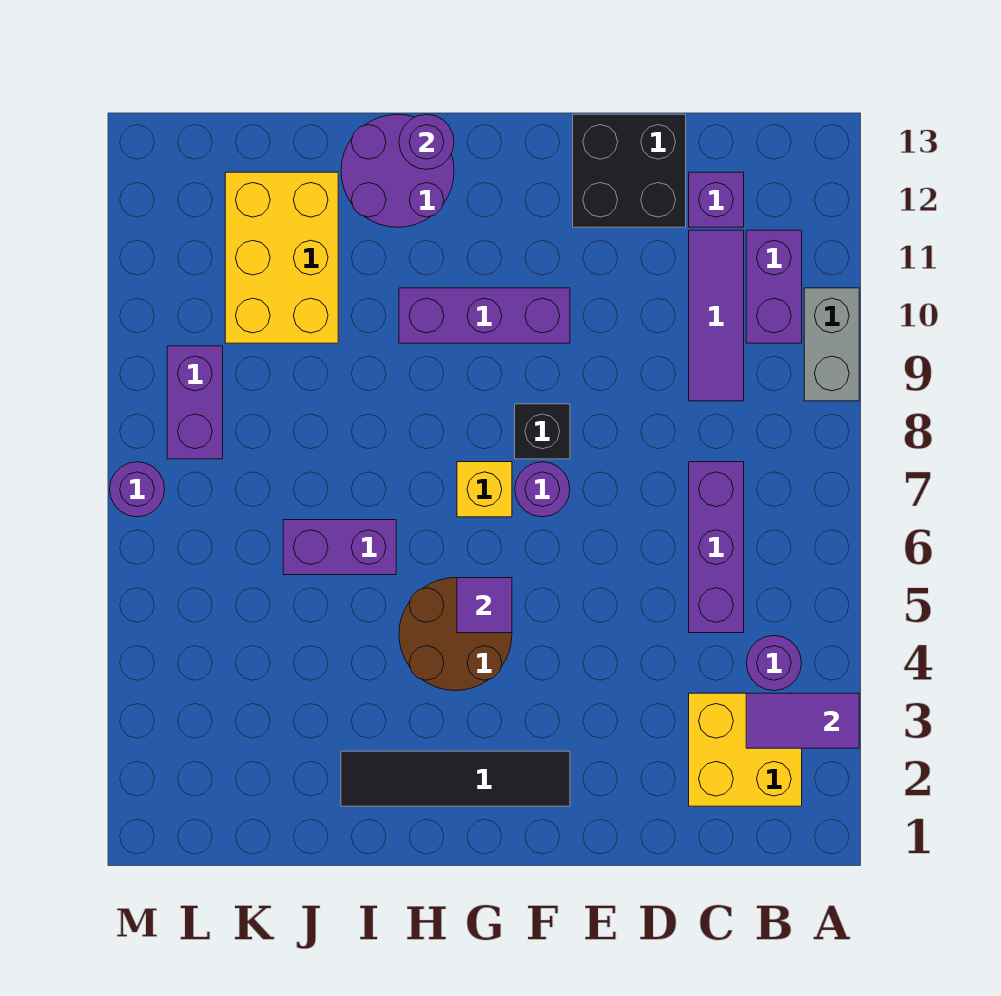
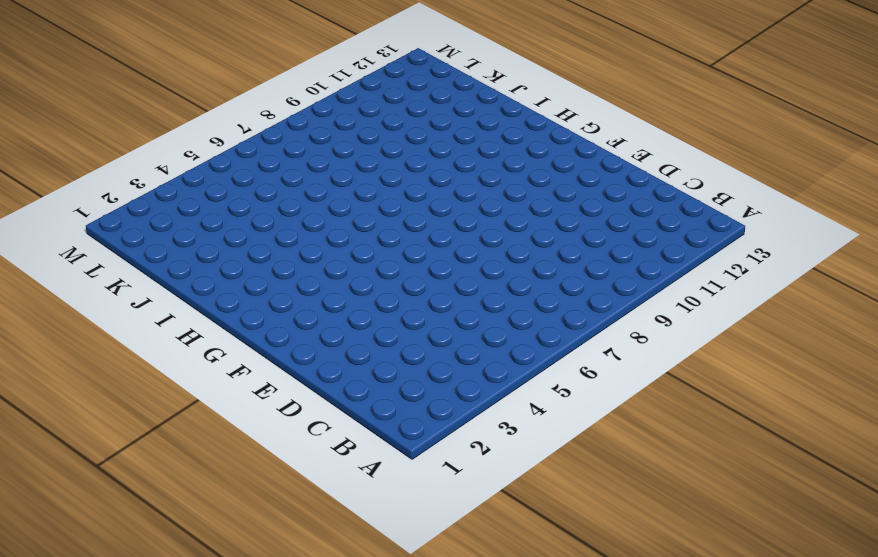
none -> grey brick A9:A10 level 1
none -> yellow brick B2:C3 level 1
none -> purple round brick B4 level 1

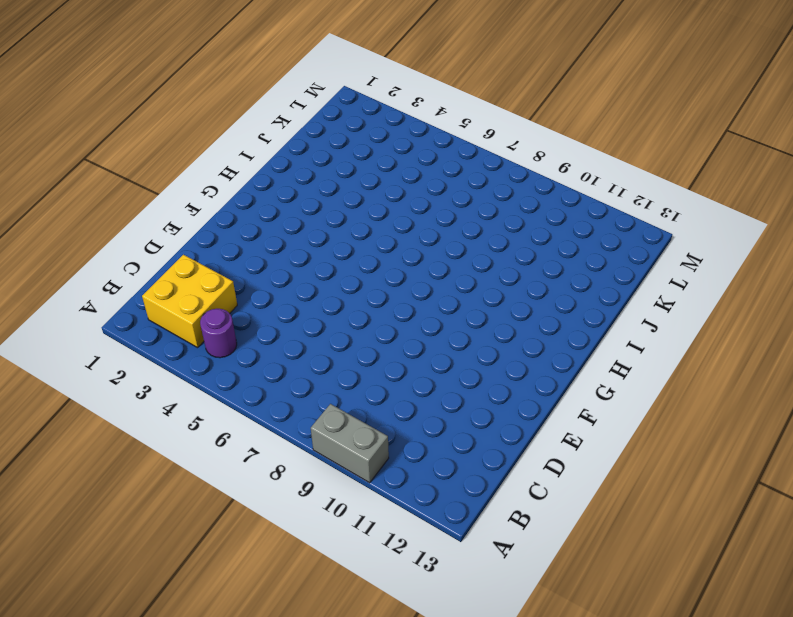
none -> purple brick B10:B11 level 1
none -> purple brick C5:C7 level 1
none -> purple tile C9:C11 level 1

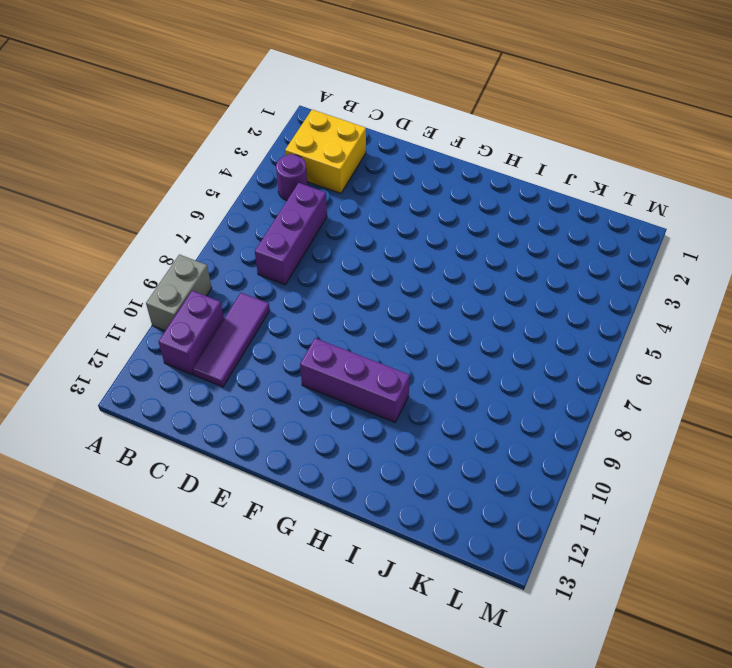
none -> purple brick C12 level 1
none -> black brick D12:E13 level 1
none -> black tile F2:I2 level 1

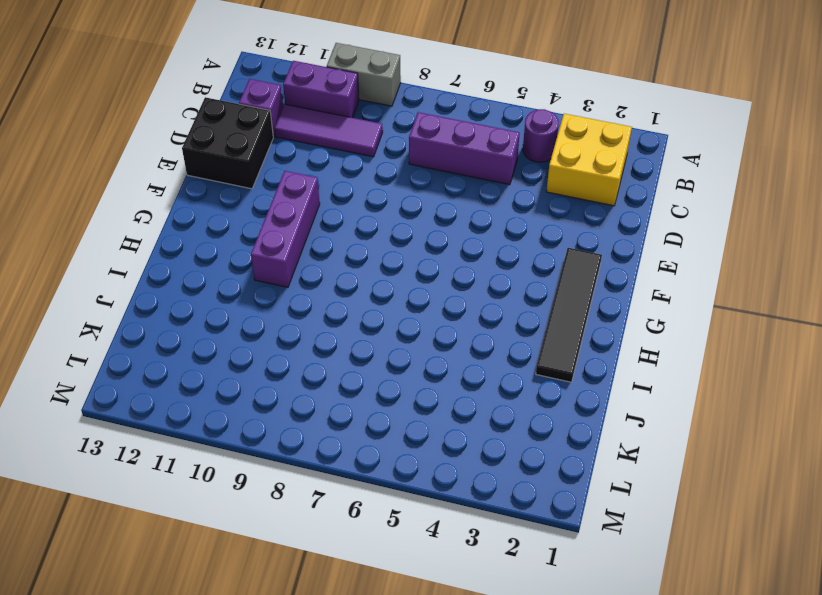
none -> purple round brick F7 level 1
none -> black brick F8 level 1
none -> brown round brick G4:H5 level 1

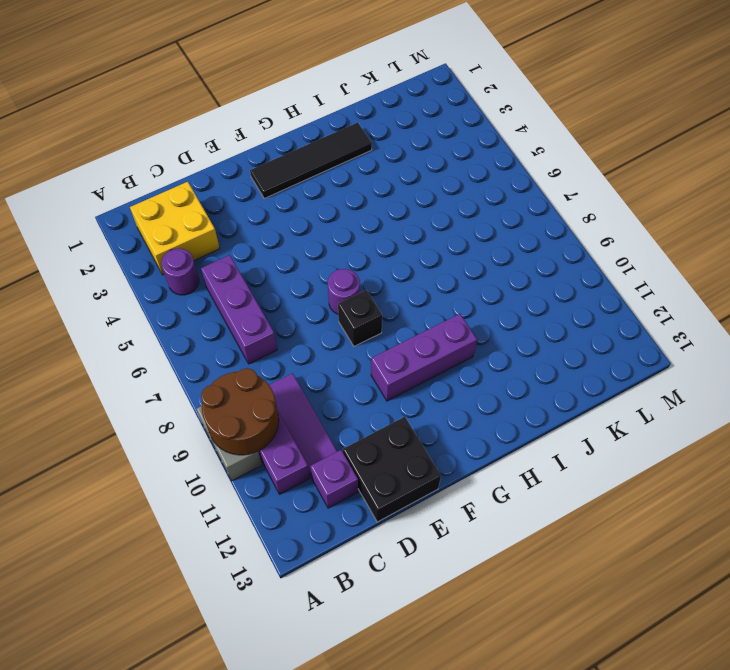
brown round brick A9:B10 level 2 -> brown round brick G4:H5 level 1
none -> yellow brick G7 level 1
none -> purple round brick H12:I13 level 1
none -> purple brick I6:J6 level 1

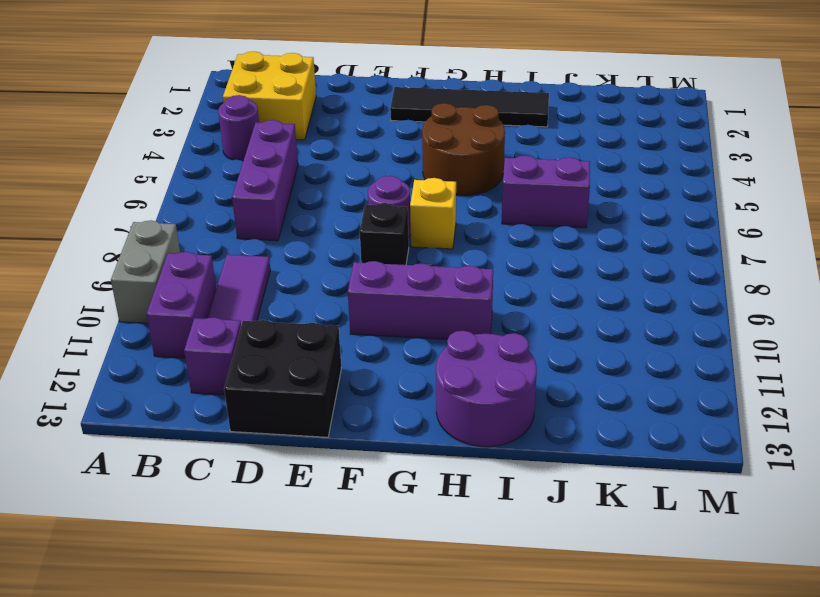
none -> yellow brick J10:K12 level 1
none -> purple brick L8:L9 level 1
none -> purple round brick M7 level 1

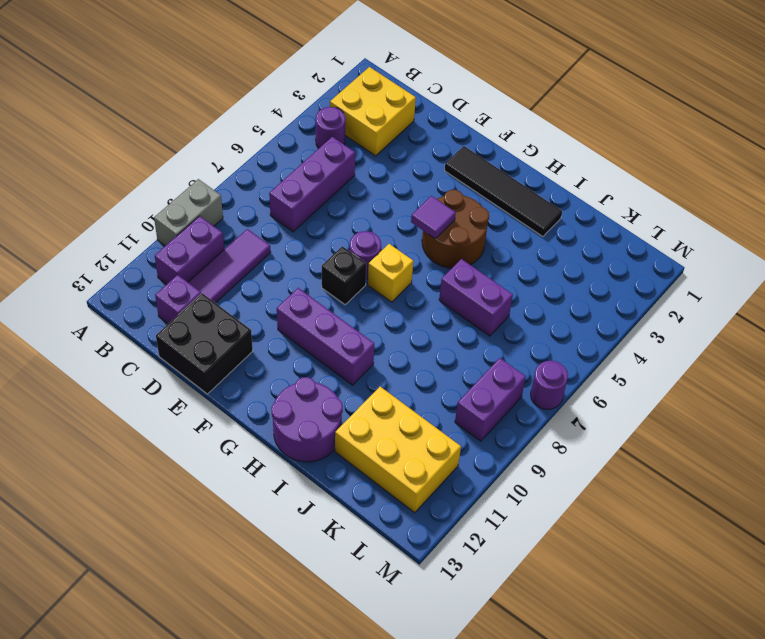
yellow brick J11:L12 level 1 -> yellow brick J10:K12 level 1
none -> purple tile A3:B3 level 2
none -> purple round brick H13 level 2

